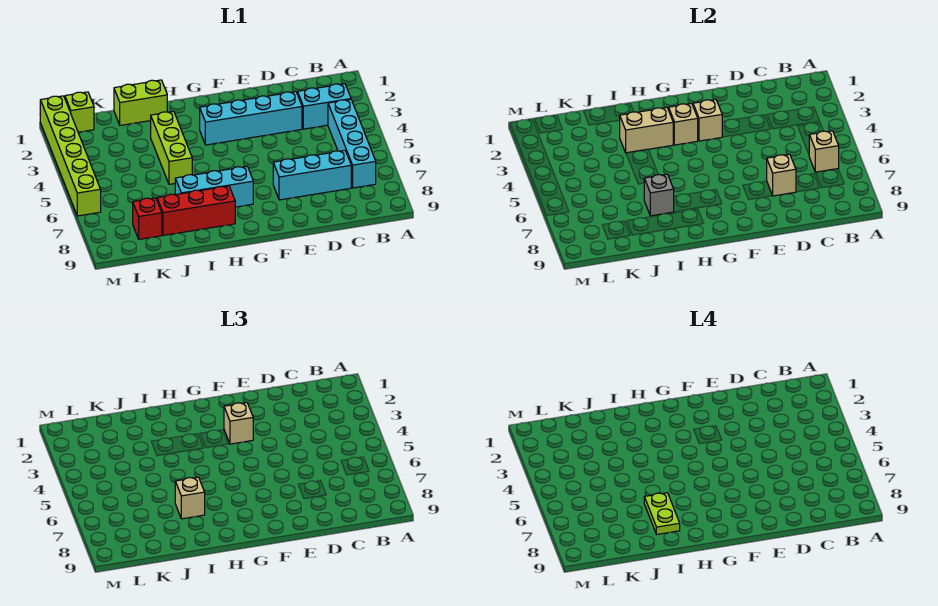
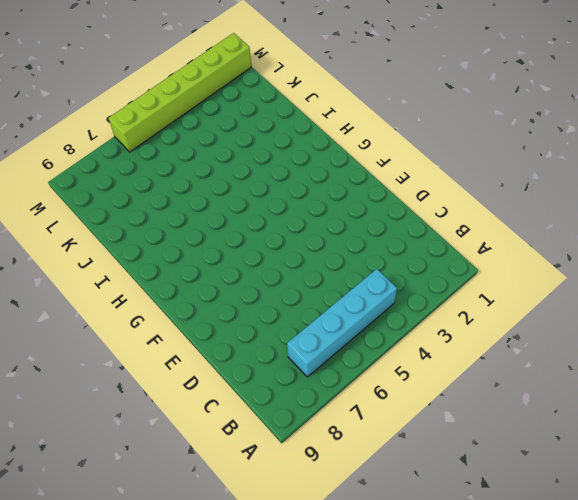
none -> cyan brick B3:C3 level 1
none -> cyan brick C7:E7 level 1
none -> cyan brick D3:G3 level 1

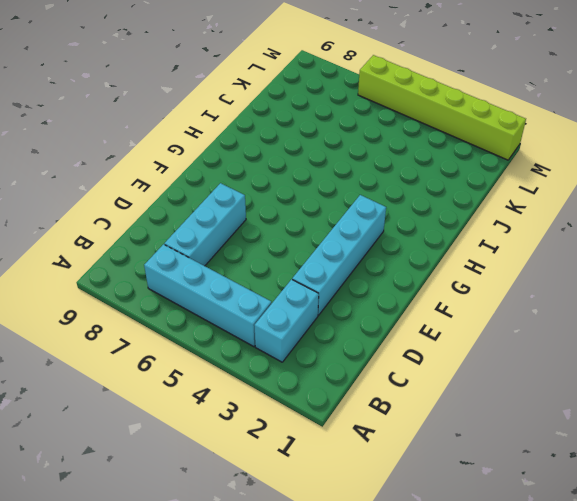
none -> cyan brick G7:I7 level 1
none -> red brick H8:J8 level 1
none -> lime brick I1:J1 level 1

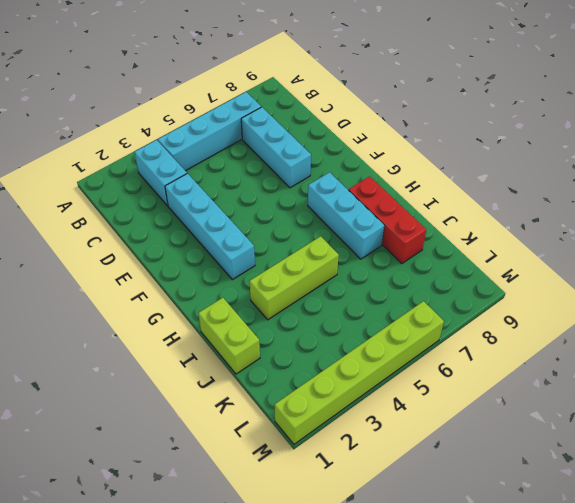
none -> red brick K8 level 1
none -> lime brick L1 level 1
none -> tan brick B6 level 2

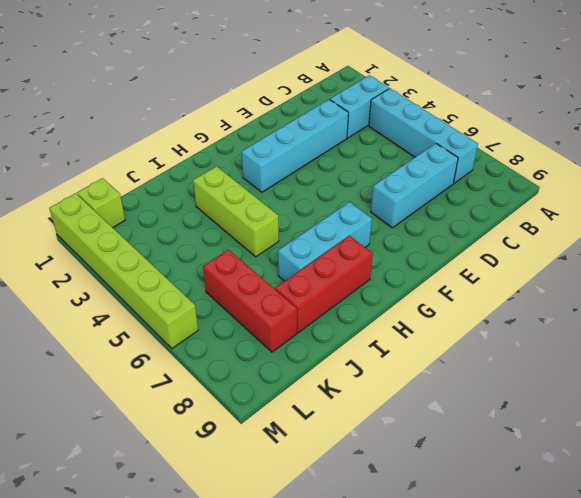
red brick K6:K8 level 1 -> red brick K8 level 1
none -> lime brick I1:J1 level 1
none -> tan brick B6 level 2
none -> tan brick D7 level 2

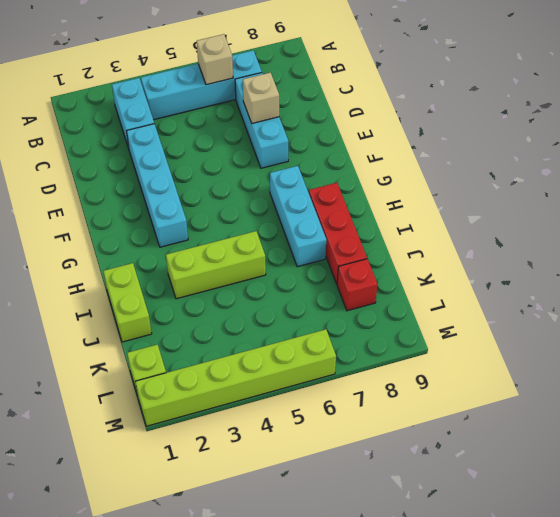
none -> tan brick F3 level 2
none -> tan brick G3 level 2
none -> tan brick H3:I3 level 2

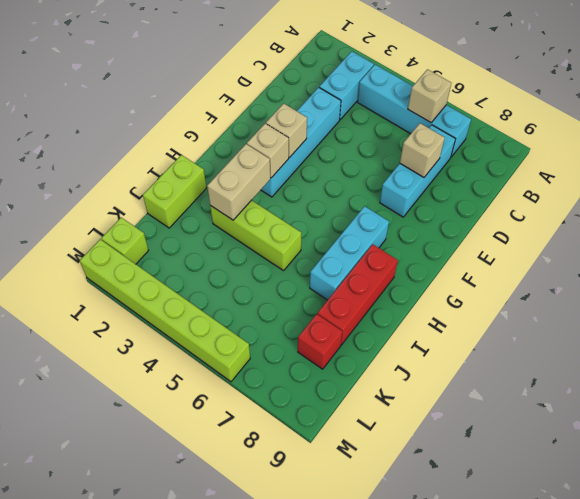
none -> grey brick I7 level 2
none -> tan brick F3 level 3
none -> tan brick I7 level 3

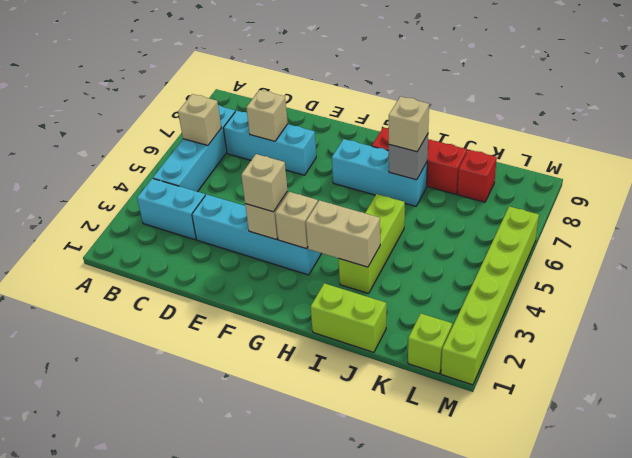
none -> lime plate I7:I8 level 4

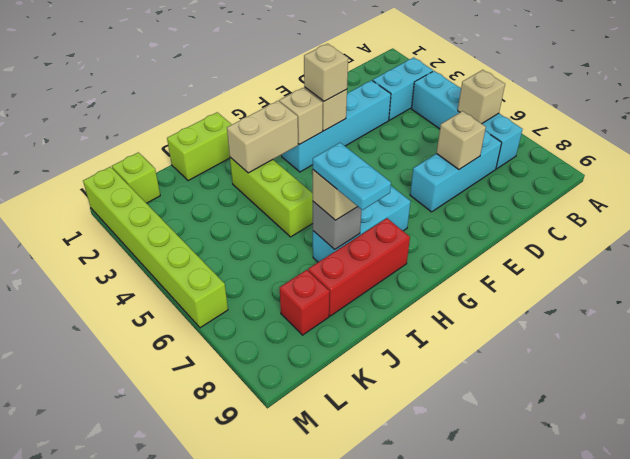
cyan plate I7:I8 level 4 -> lime plate I7:I8 level 4

